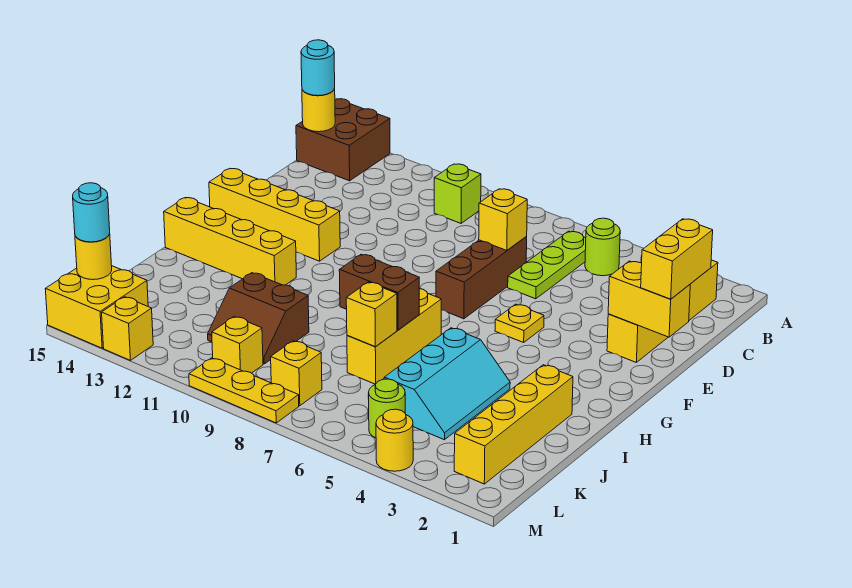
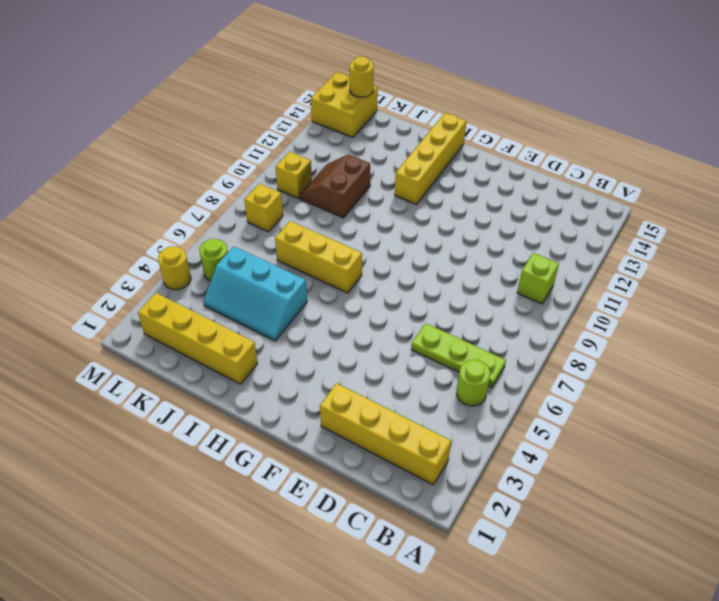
none -> brown brick A14:B15 level 1
none -> brown brick D7:F7 level 1
none -> yellow plate F5 level 1

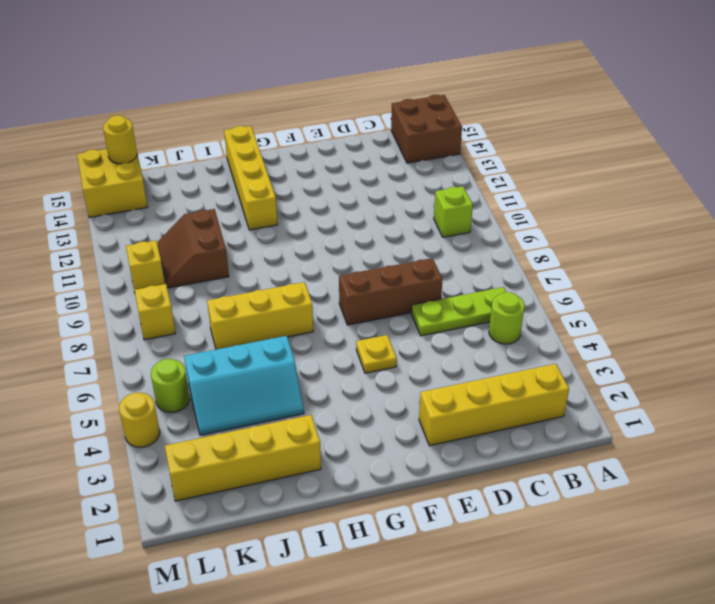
none -> yellow brick F12:F15 level 1
none -> yellow plate M8:M10 level 1
none -> yellow brick M13 level 1

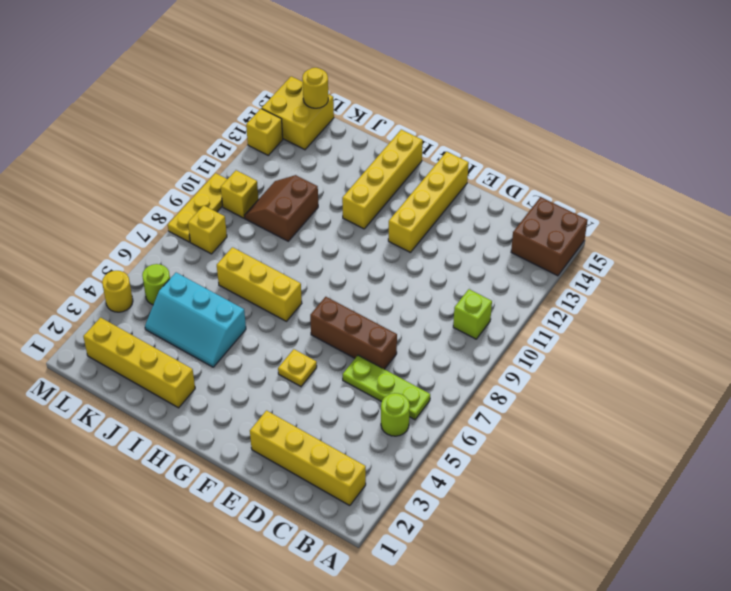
none -> yellow round brick B15 level 2
none -> yellow brick D7 level 2
none -> yellow brick E1:E2 level 2

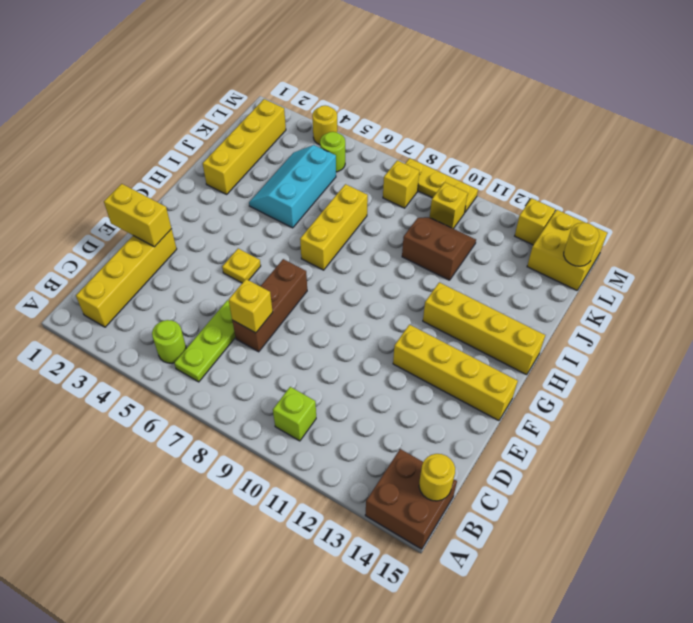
none -> brown brick I7:I8 level 2
none -> yellow brick J7 level 2
none -> cyan round brick B15 level 3

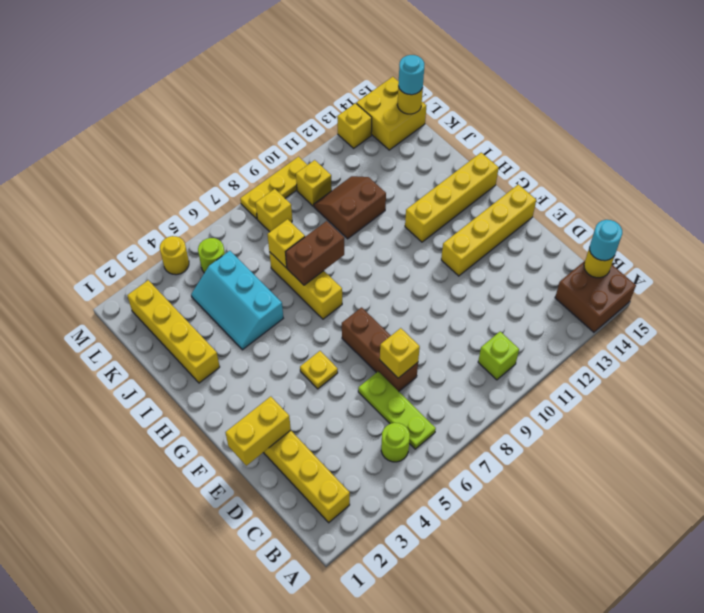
none -> yellow brick D1:E1 level 3

